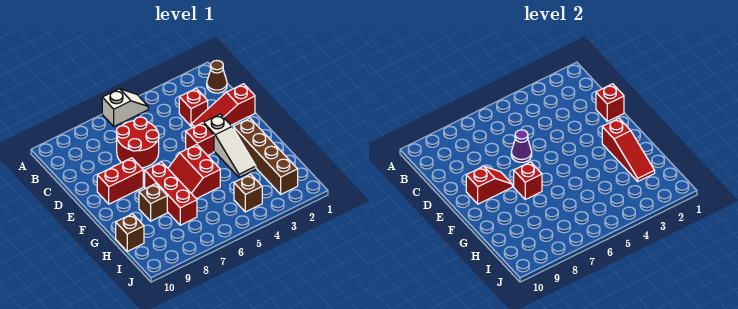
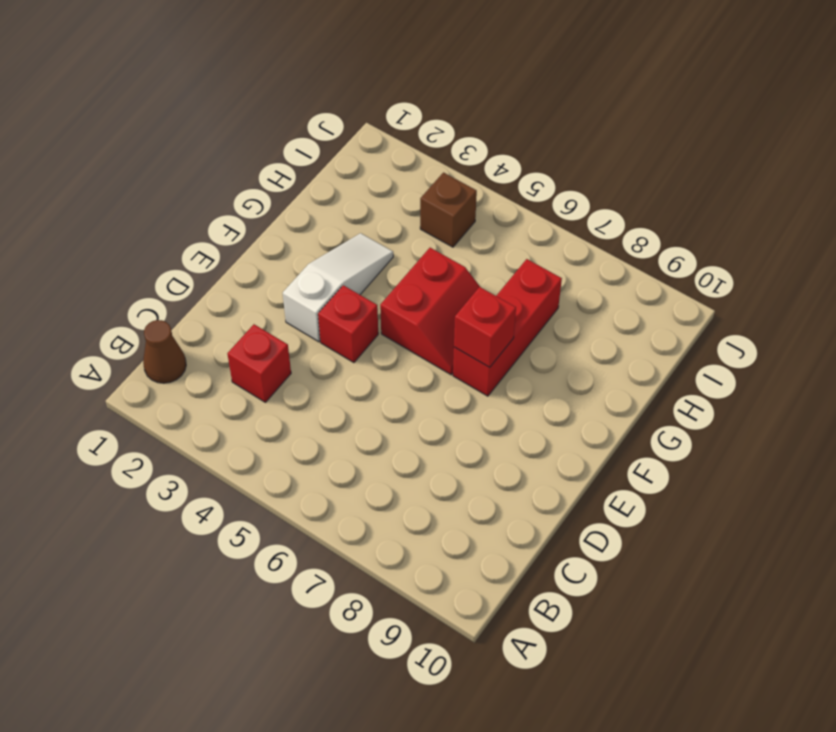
none -> white slope A5:A6 level 1 top 6
none -> red round brick C6:D7 level 1
none -> red slope D1:D3 level 1 top 1

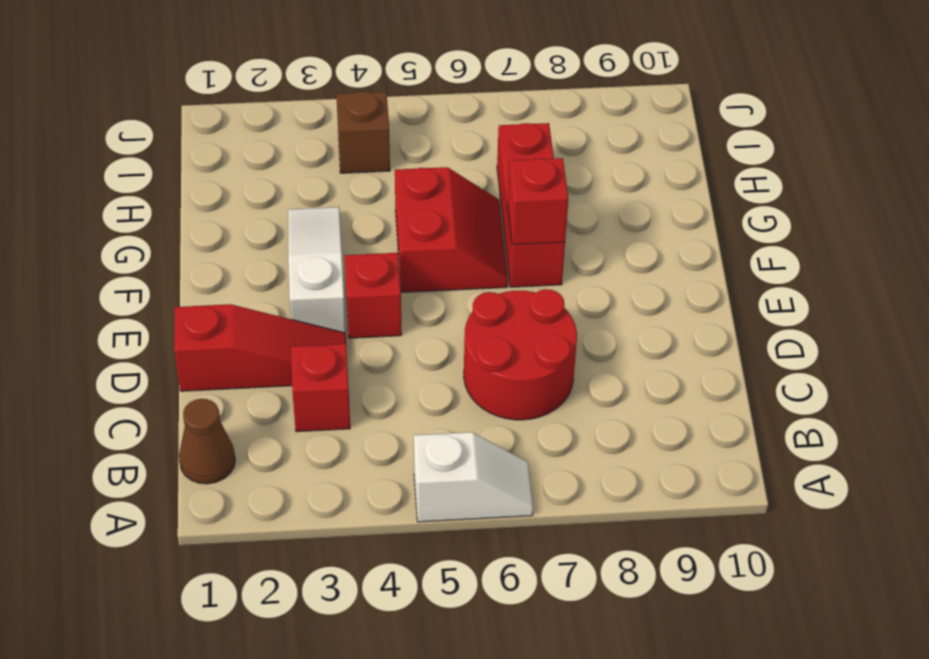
white slope A5:A6 level 1 top 5 -> white slope A5:A6 level 1 top 6
none -> red brick E8:E9 level 1
none -> brown brick F2:I2 level 1
none -> brown brick G8 level 1

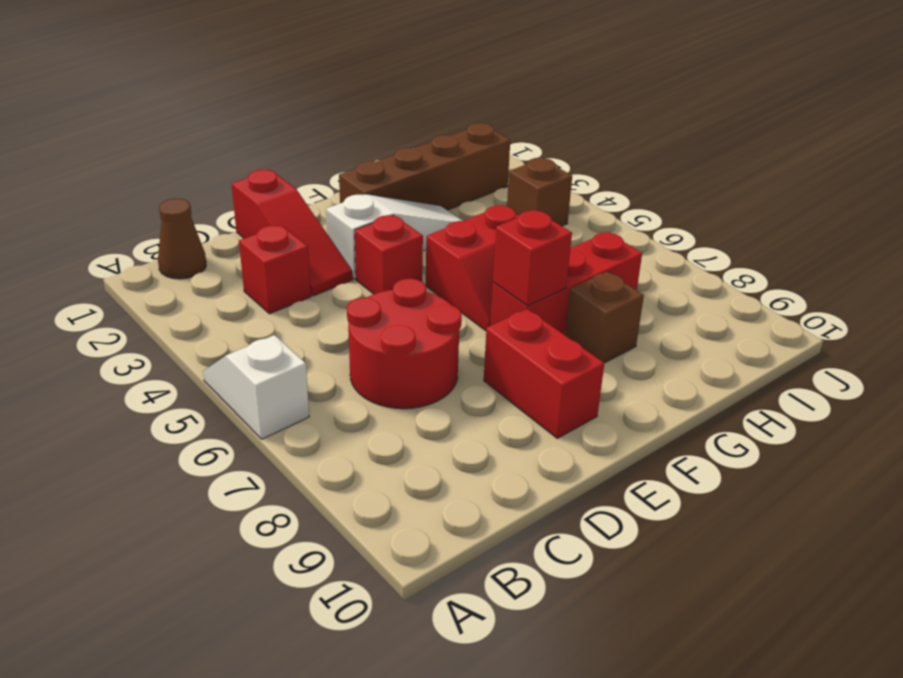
none -> brown brick H10 level 1
none -> red brick D1 level 2
none -> purple cone D6 level 2

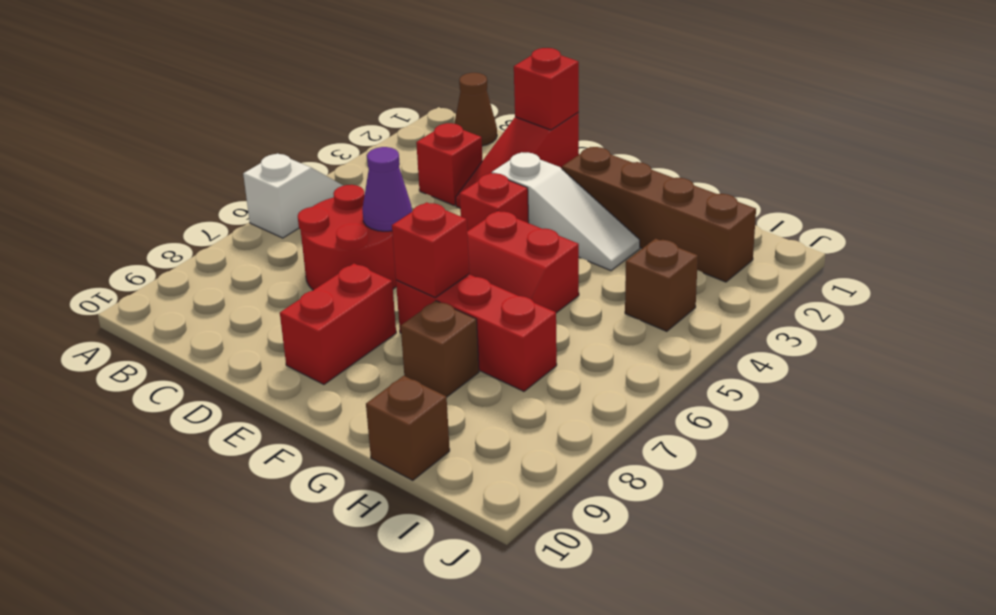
none -> red slope E8:E9 level 2 top 9
none -> red slope F2:H2 level 2 top F

